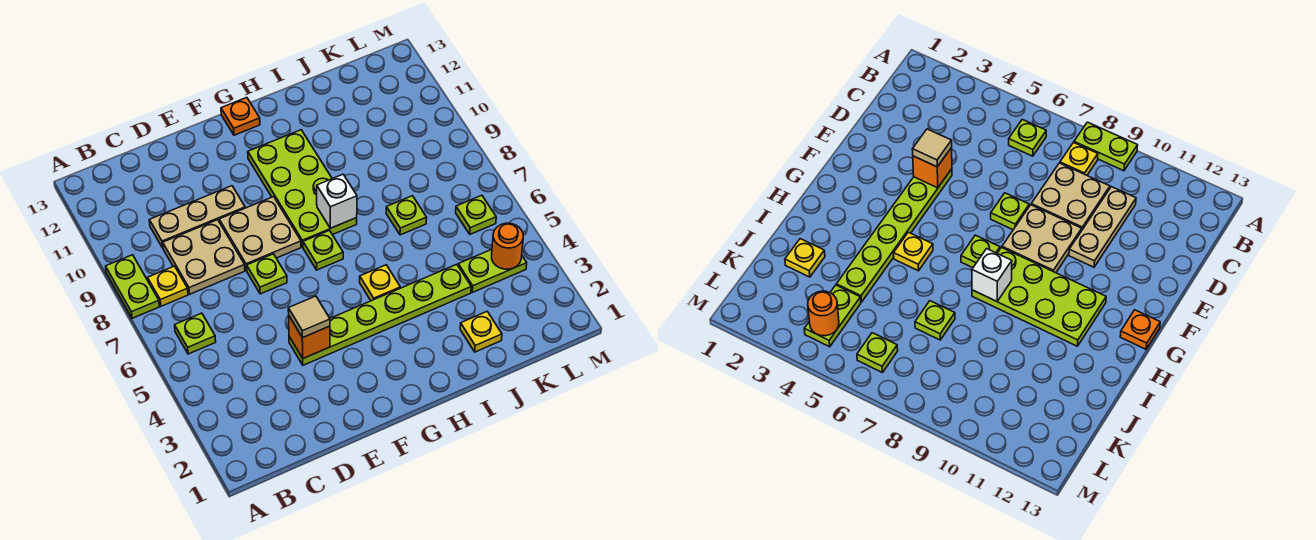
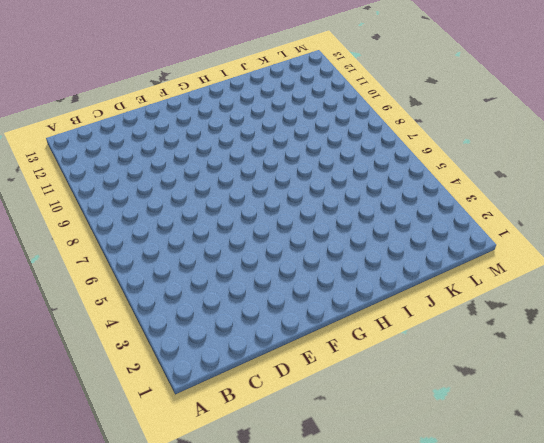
none -> lime plate A8:A9 level 1
none -> lime plate B6 level 1
none -> yellow plate B8 level 1

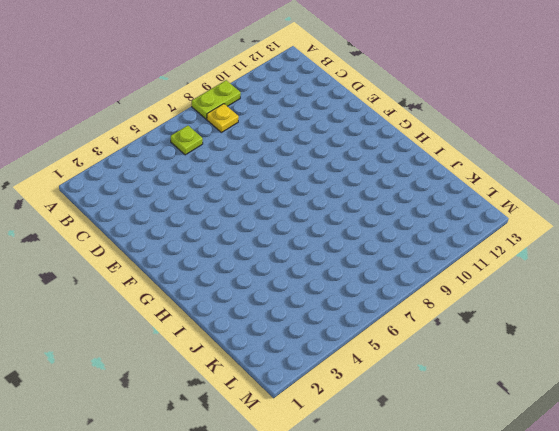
none -> tan plate C8:D9 level 1
none -> tan plate C10:E10 level 1
none -> lime plate E4:J4 level 1

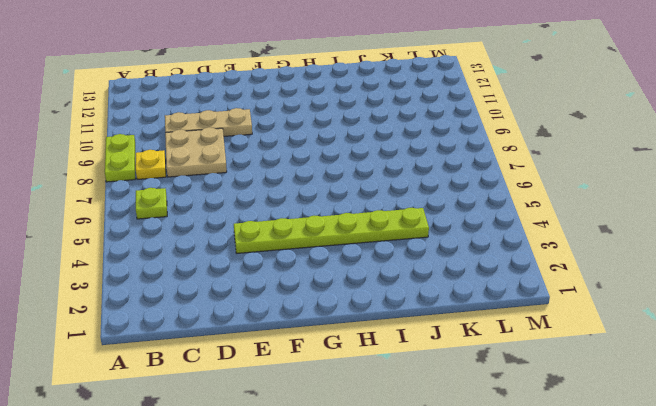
none -> lime plate E7 level 1
none -> tan plate E8:F9 level 1
none -> lime plate G7 level 1

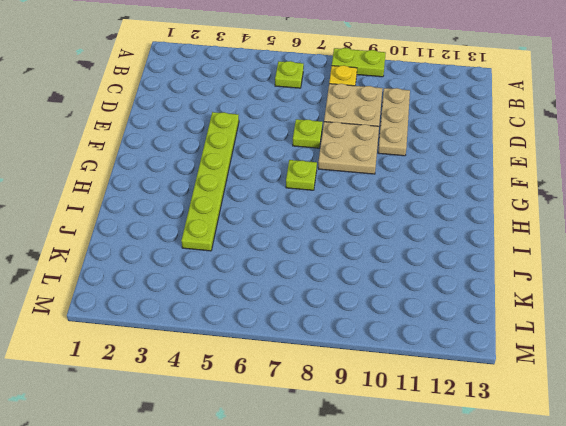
none -> lime plate G8:H11 level 1
none -> orange plate G13 level 1
none -> yellow plate H5 level 1

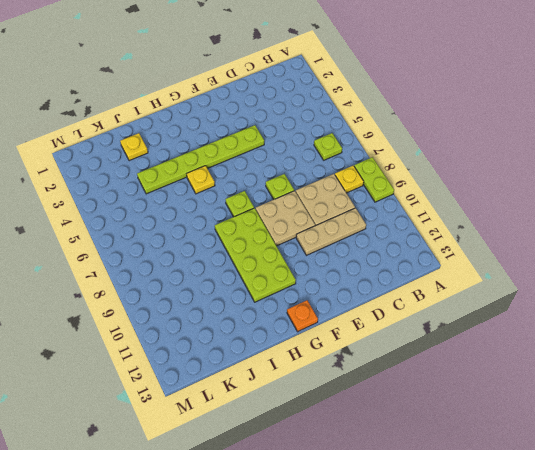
none -> lime plate J7 level 1
none -> lime plate K4:L4 level 1
none -> lime plate L6 level 1

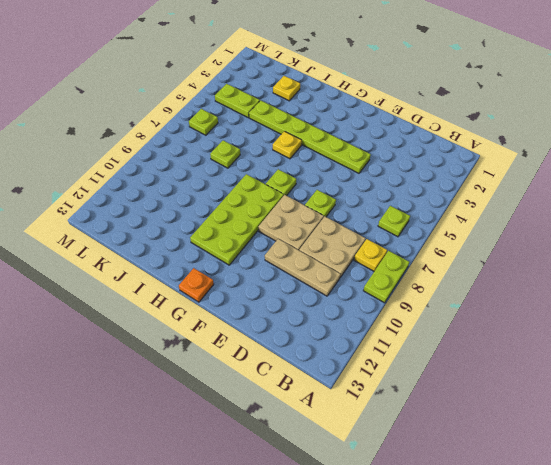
none -> orange brick E4 level 2
none -> white brick H8 level 2
none -> orange round brick L4 level 2

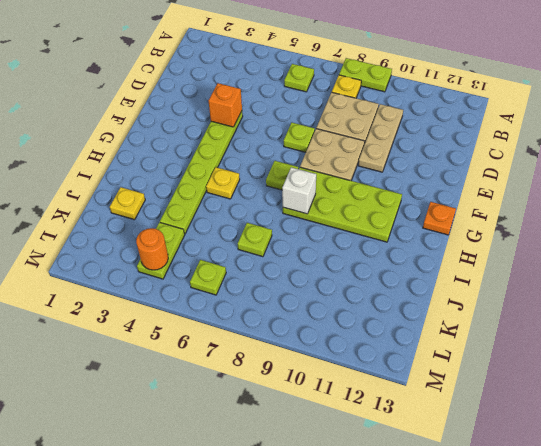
none -> tan tile E4 level 3

